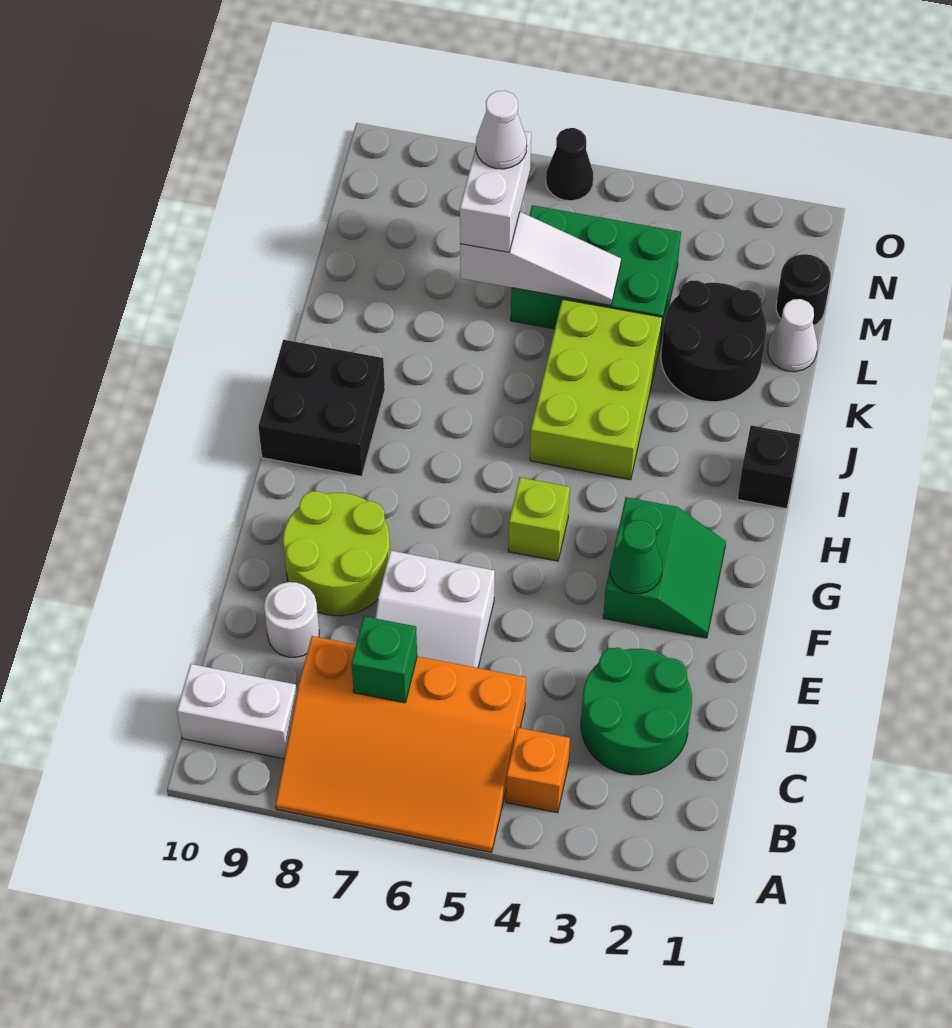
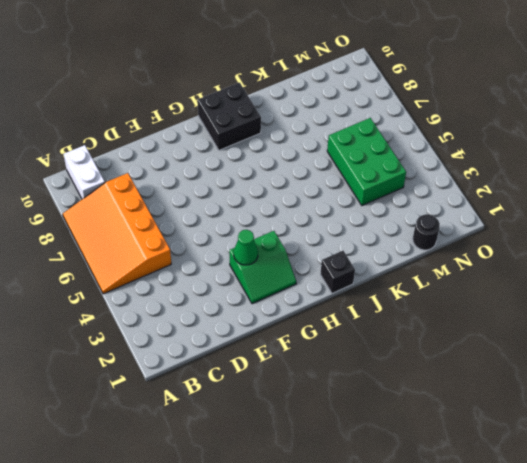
none -> orange brick B4 level 1
none -> green round brick C2:D3 level 1
none -> white slope D6:E7 level 1 top E

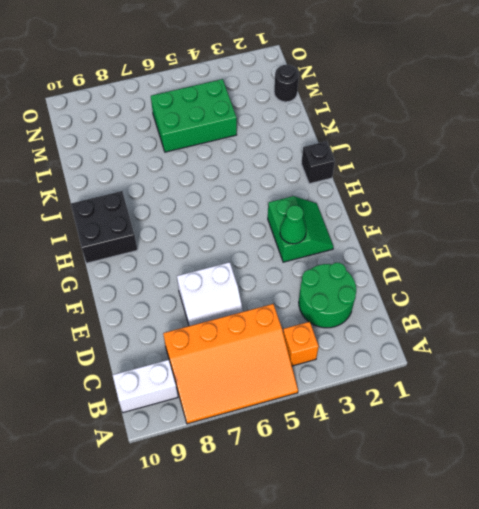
none -> white round brick D9 level 1
none -> lime round brick E8:F9 level 1
none -> lime brick G5 level 1

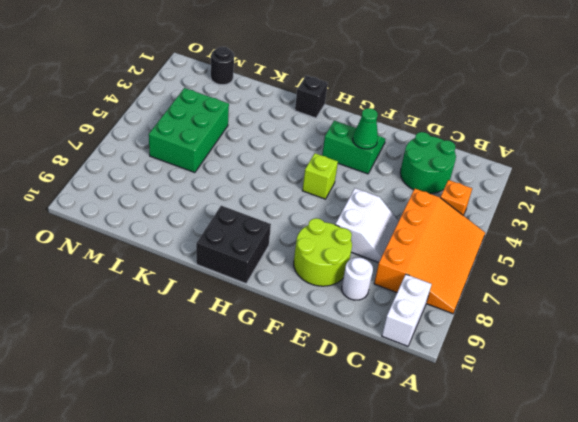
none -> lime brick I4:K5 level 1
none -> black round brick K2:L3 level 1
none -> white cone L1 level 1

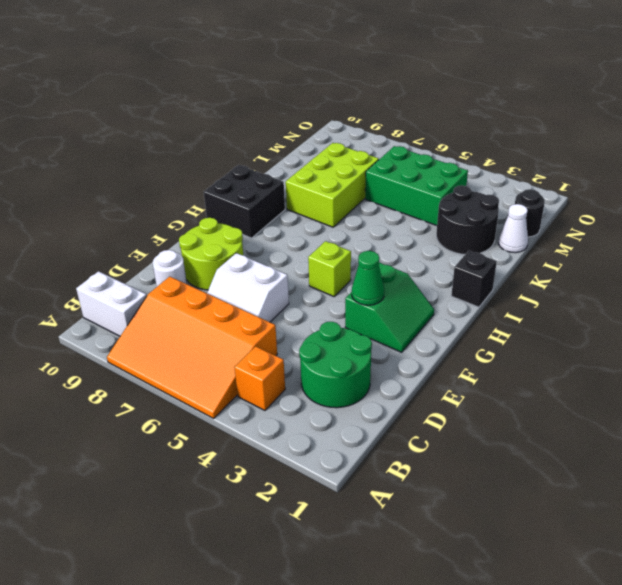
lime brick J7:L8 level 1 -> lime brick I4:K5 level 1
none -> black cone O6 level 1
none -> green brick C7 level 2
none -> white slope L5:L7 level 2 top 7

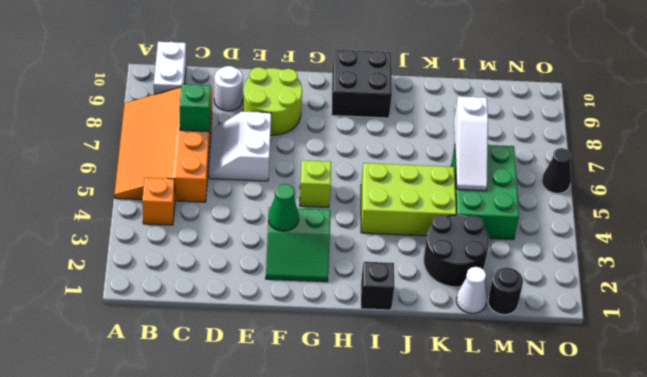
none -> green round brick C2:D3 level 1
none -> white brick L7:M7 level 3
none -> white cone M7 level 4

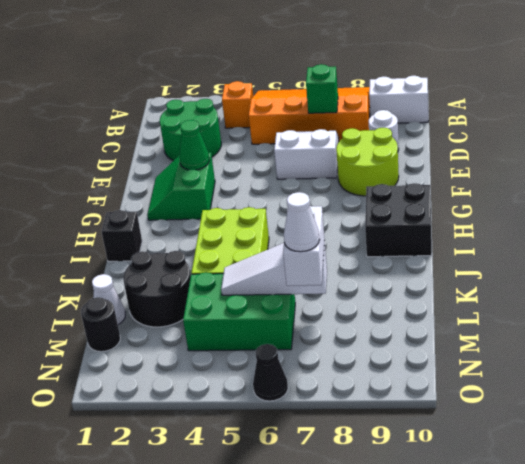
none -> lime brick G5 level 1

